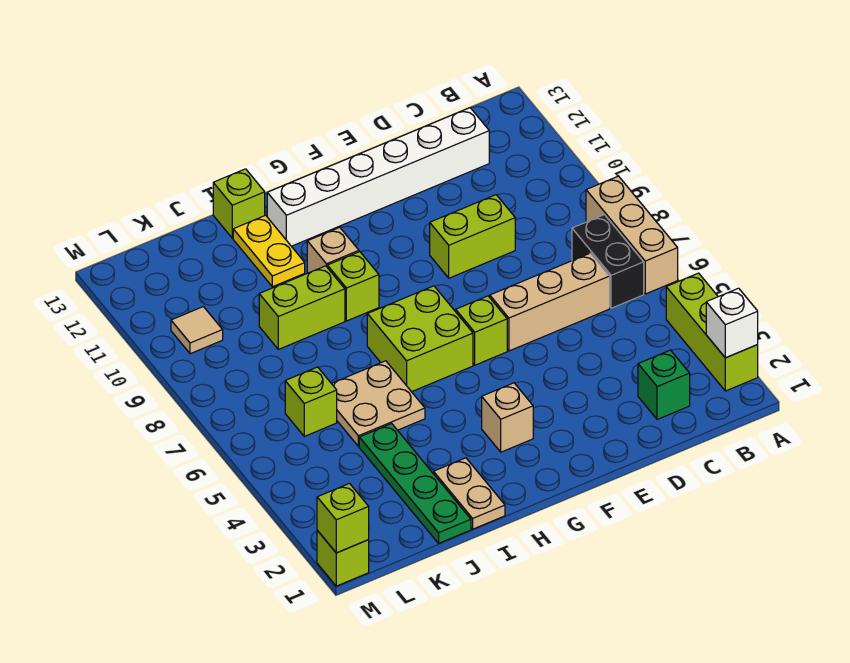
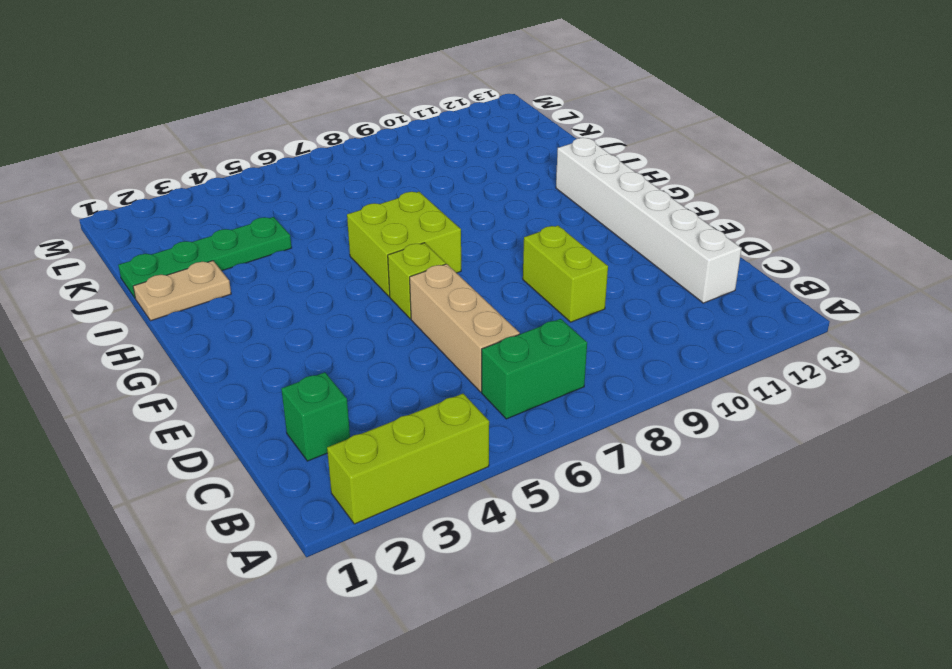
green brick B6:B7 level 1 -> black brick B6:B7 level 1
none -> tan brick A6:A8 level 1
none -> tan brick G3 level 1
none -> lime brick H9 level 1

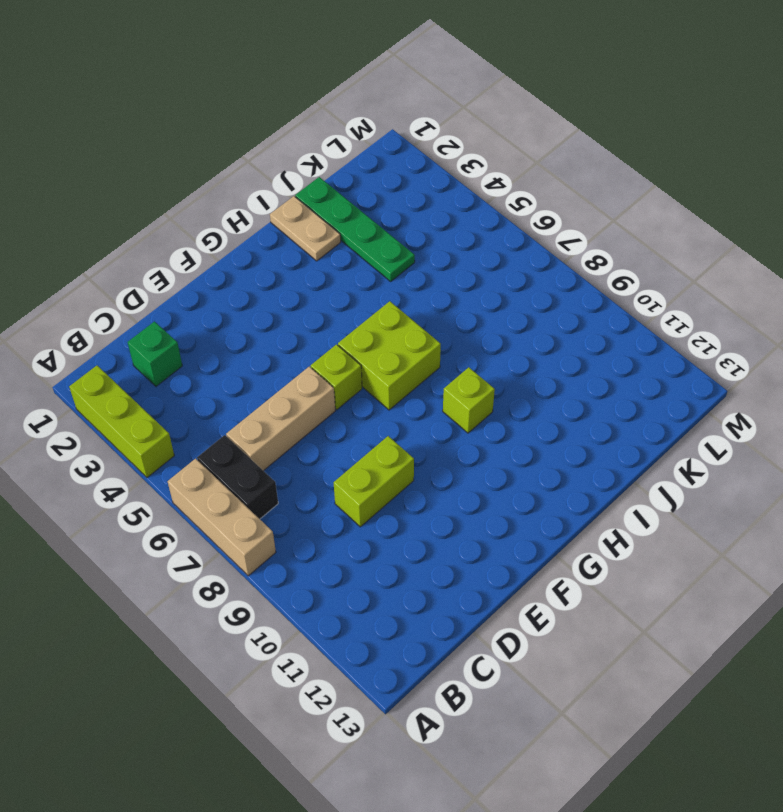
none -> white brick C12:H12 level 1
none -> tan brick G3 level 1
none -> tan brick H10 level 1

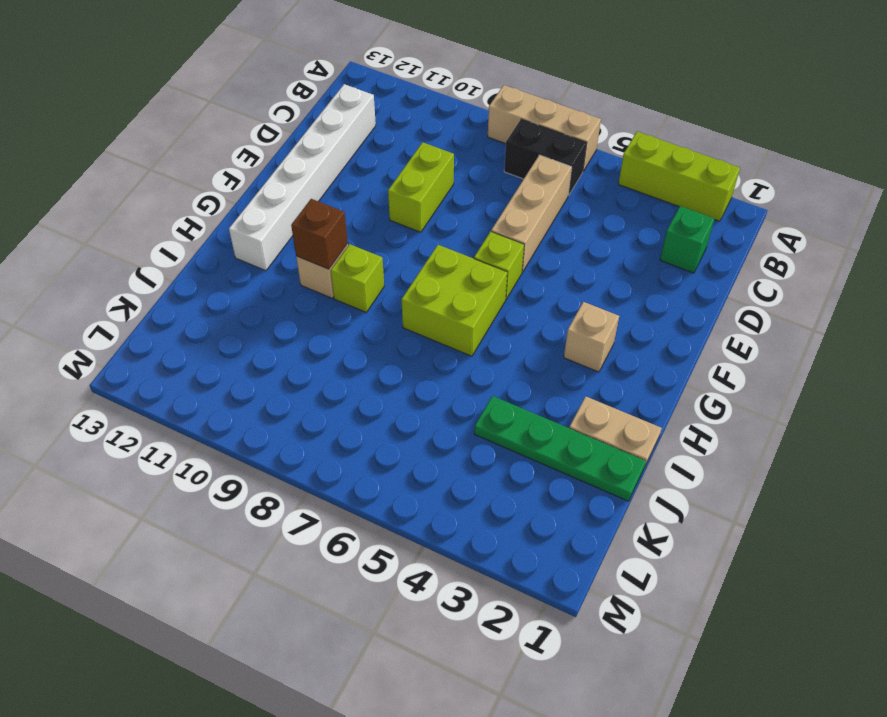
brown brick H10 level 2 -> none
none -> tan plate I5:J6 level 1
none -> lime brick I9:J9 level 1
none -> yellow plate I11:I12 level 1

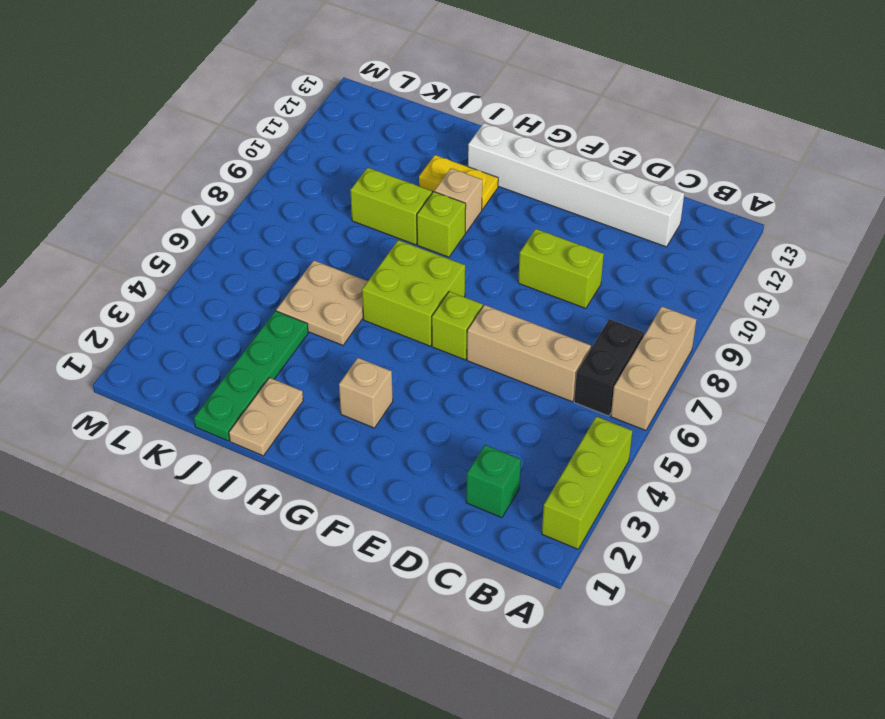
yellow plate H11:I11 level 1 -> yellow plate I11:I12 level 1
none -> lime brick I13 level 1
none -> lime brick K6 level 1
none -> tan tile L10 level 1

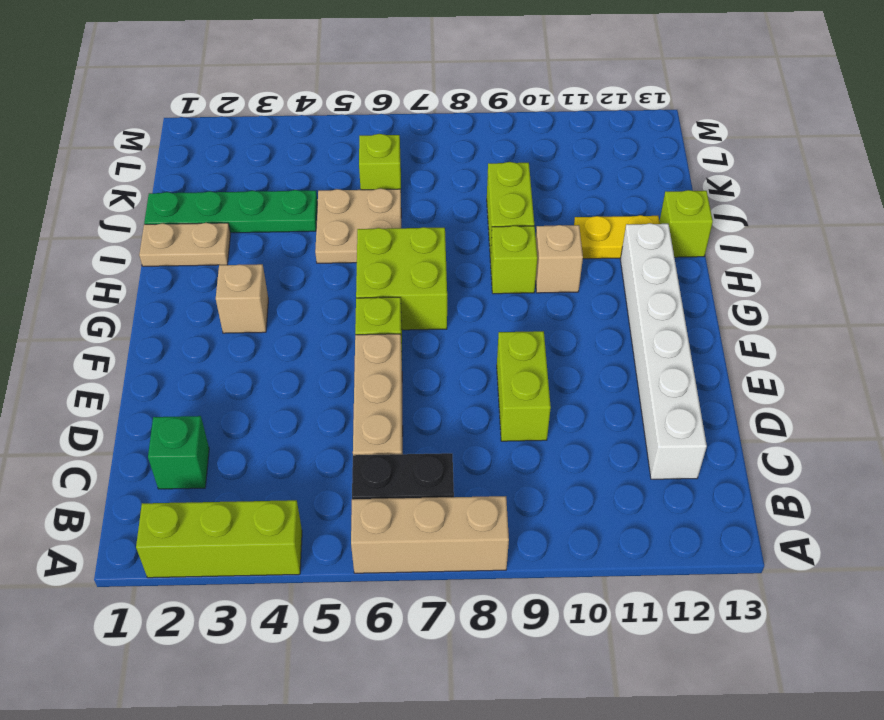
none -> tan tile L10 level 1
none -> lime brick M1 level 1
none -> white brick A2 level 2

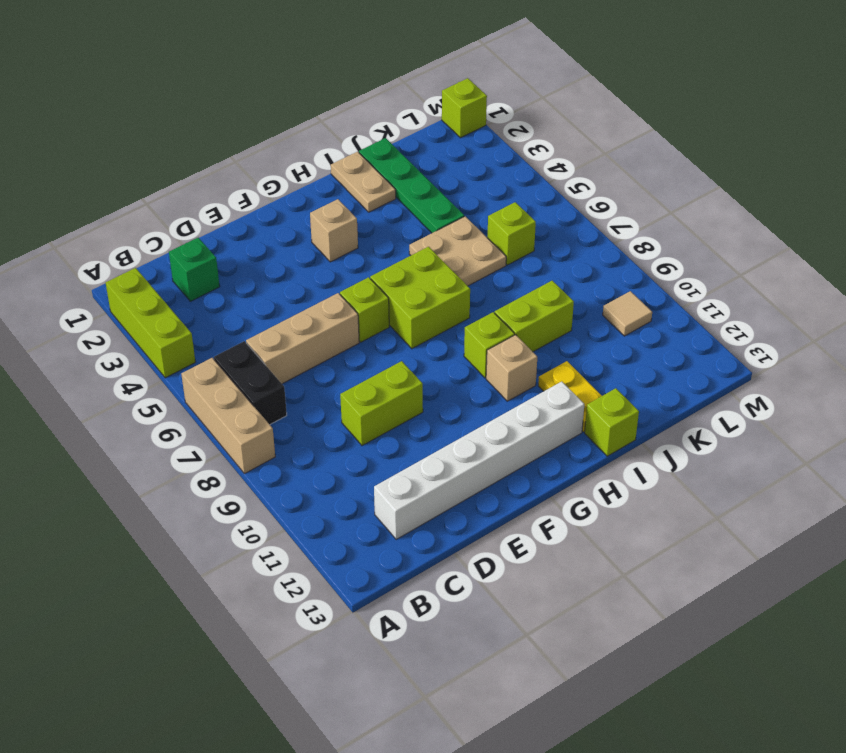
none -> white brick A2 level 2
none -> lime brick M1 level 2

